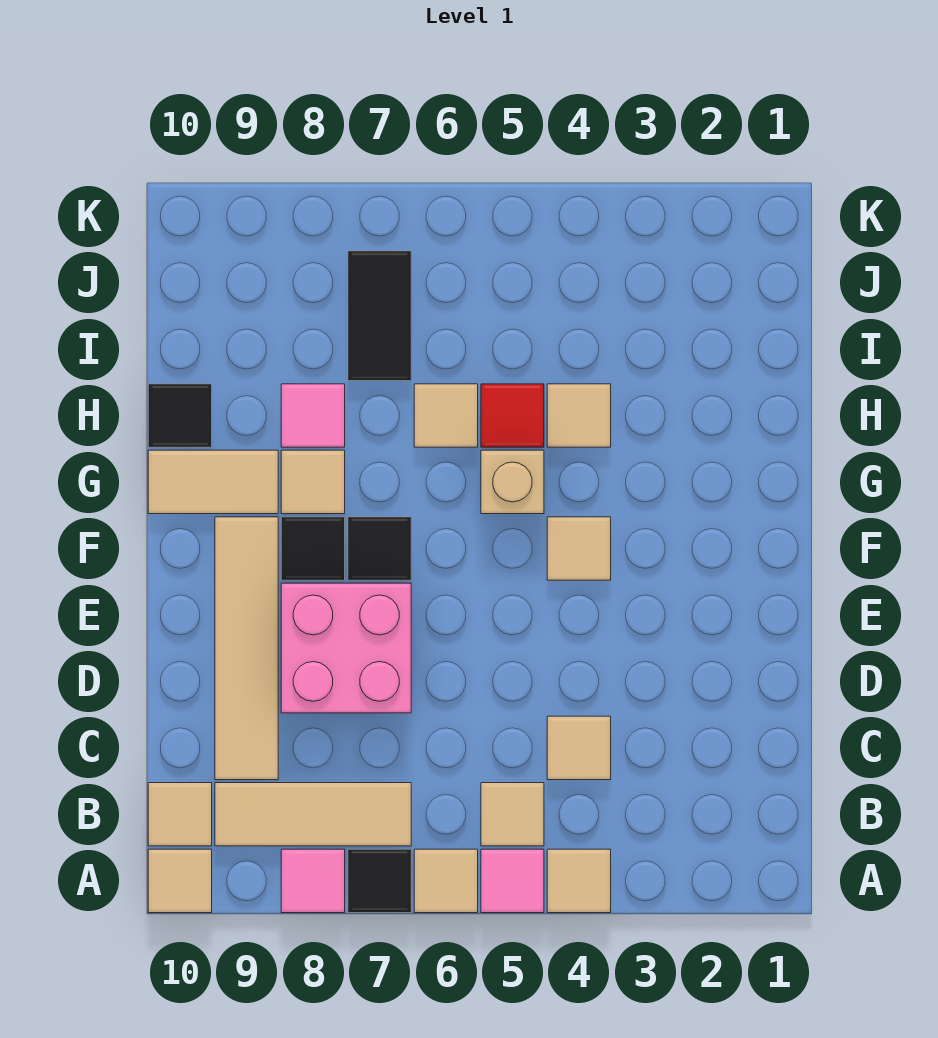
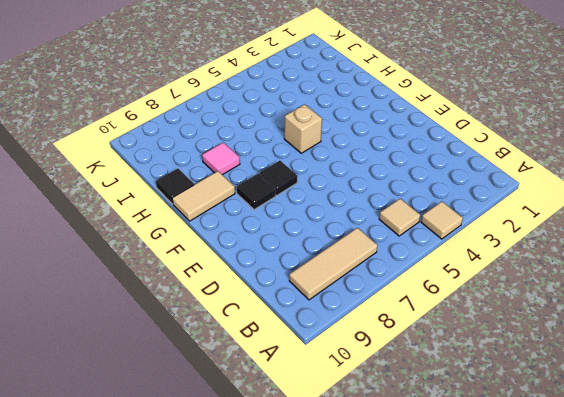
none -> pink tile A5 level 1
none -> tan tile A6 level 1
none -> black tile A7 level 1

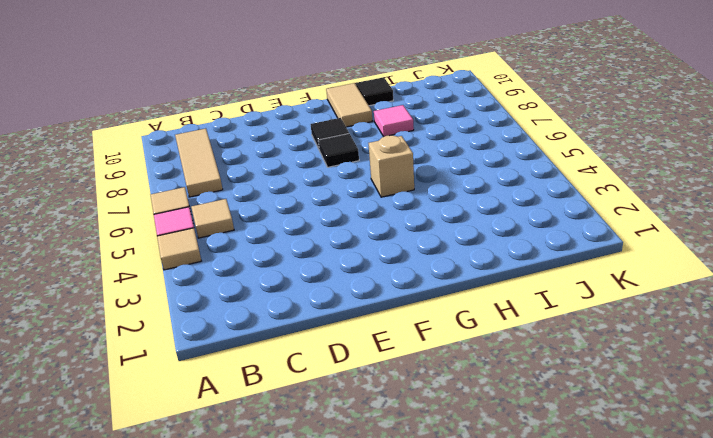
none -> black tile A7 level 1
none -> pink tile A8 level 1
none -> tan tile A10 level 1

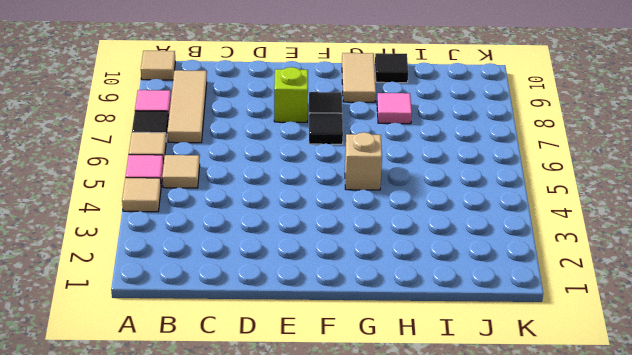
lime brick E8 level 1 -> pink brick D7:E8 level 1
none -> tan tile B10 level 1
none -> tan tile C4 level 1
none -> tan tile C9:F9 level 1

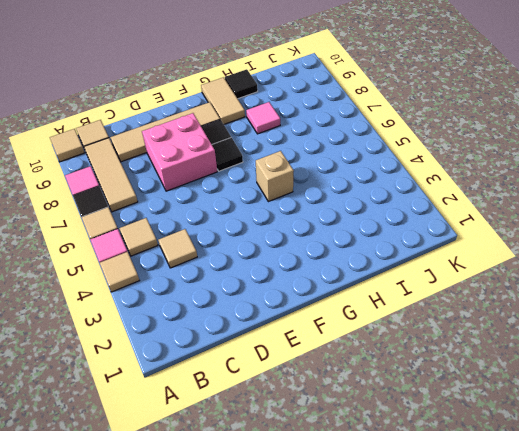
none -> tan tile F4 level 1
none -> tan tile G8 level 1
none -> tan tile H4 level 1

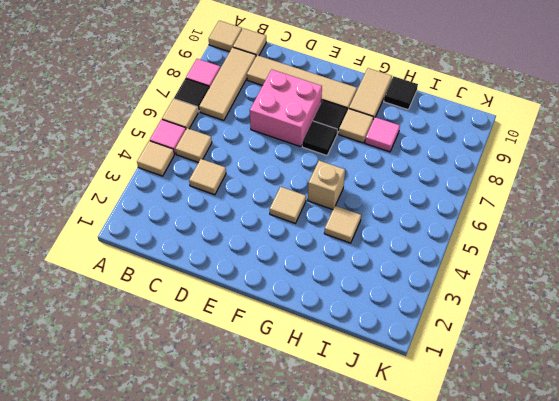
none -> red tile H5 level 1
none -> tan tile H6 level 1
none -> black tile I7:J7 level 1

